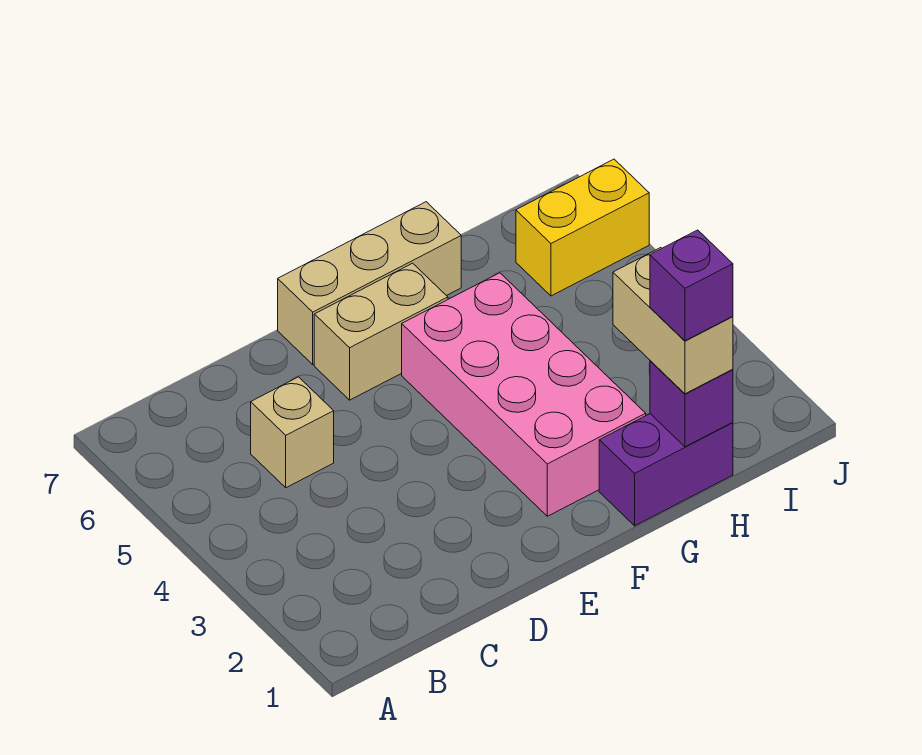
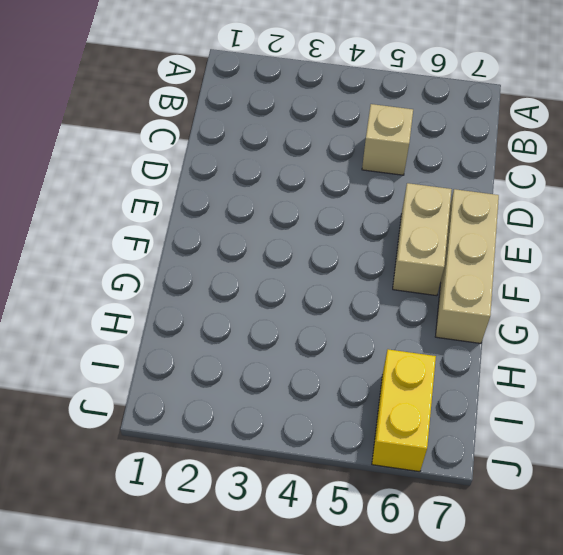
none -> pink brick F2:G5 level 1
none -> purple brick G1:H1 level 1

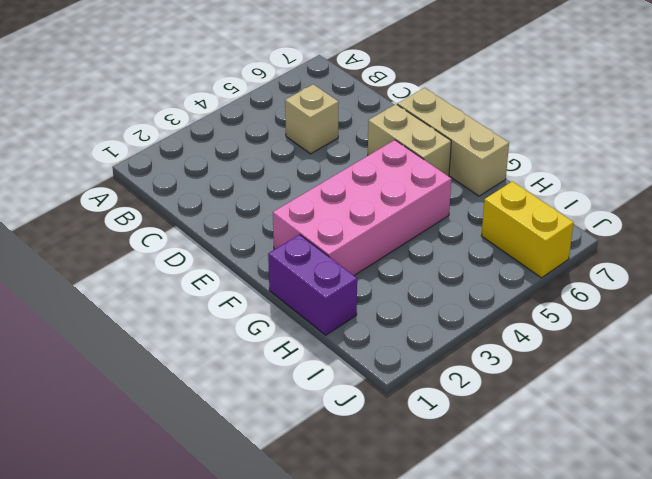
none -> purple brick H1 level 2
none -> tan brick H1:H2 level 3

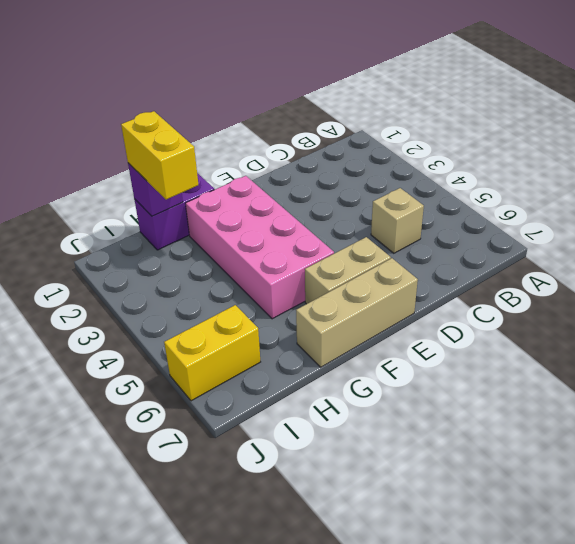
yellow brick H1:H2 level 3 -> tan brick H1:H2 level 3
none -> purple brick H1 level 4

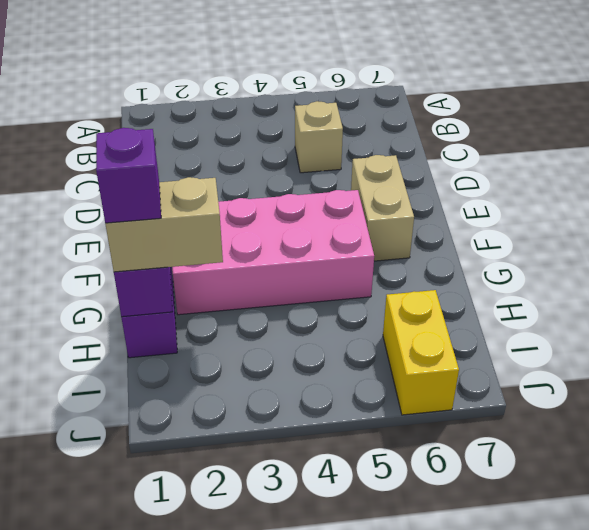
none -> tan brick E7:G7 level 1

